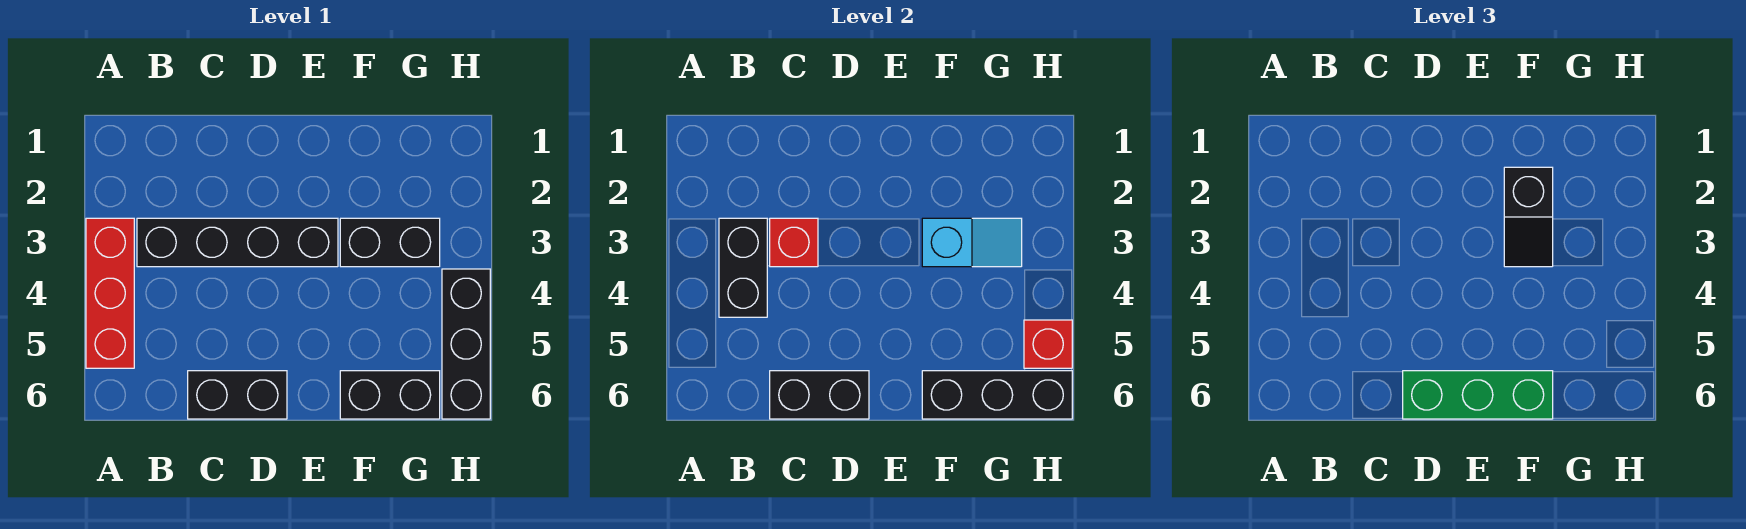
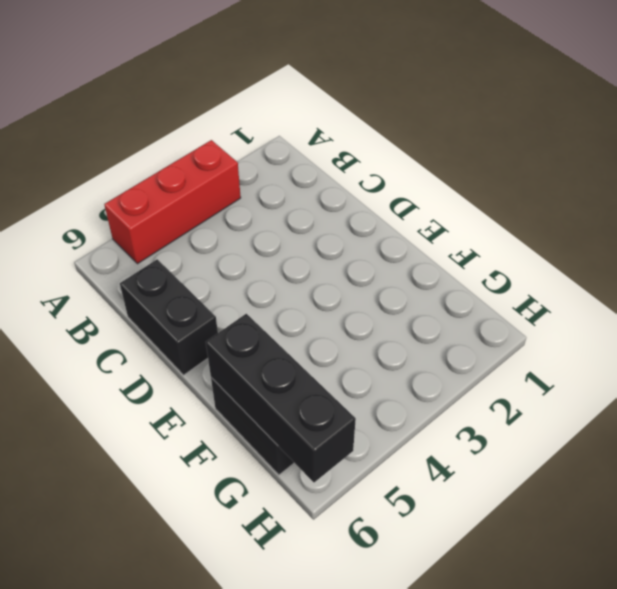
none -> black brick B3:E3 level 1
none -> black brick F3:G3 level 1
none -> black brick H4:H6 level 1

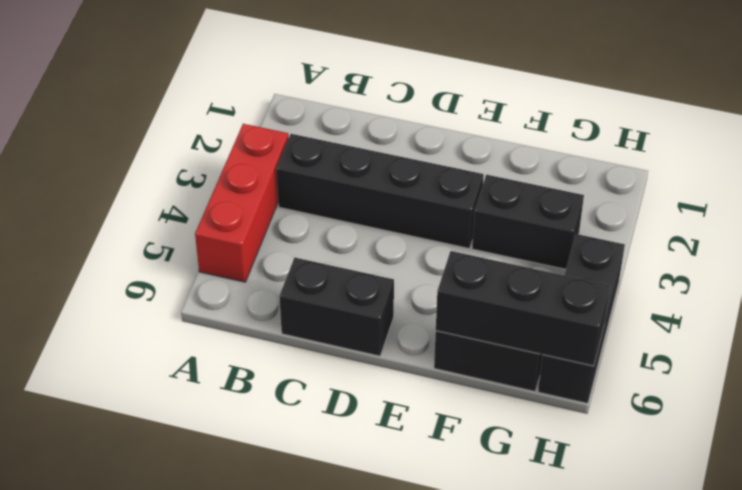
none -> black brick B3:B4 level 2
none -> red brick C3 level 2
none -> black brick C6:D6 level 2

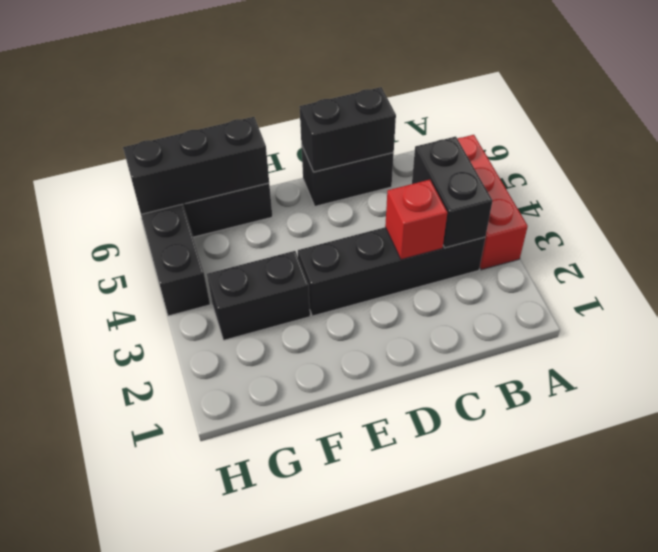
none -> cyan slope F3:G3 level 2 top F
none -> red brick H5 level 2
none -> green brick D6:F6 level 3

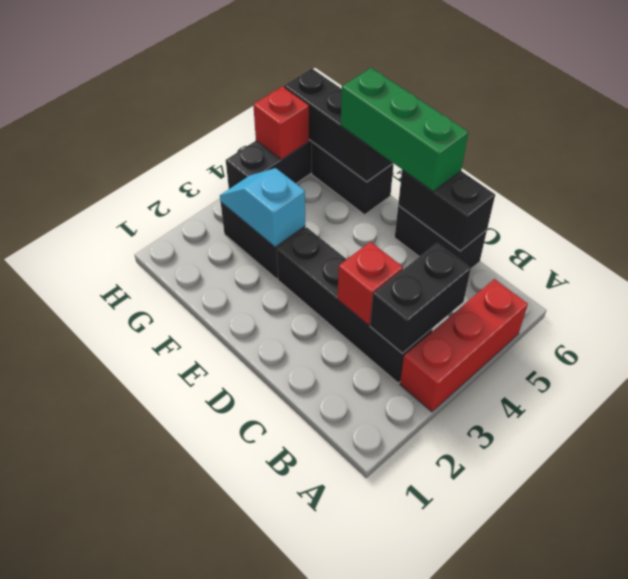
none -> black slope F2:F3 level 3 top 2

